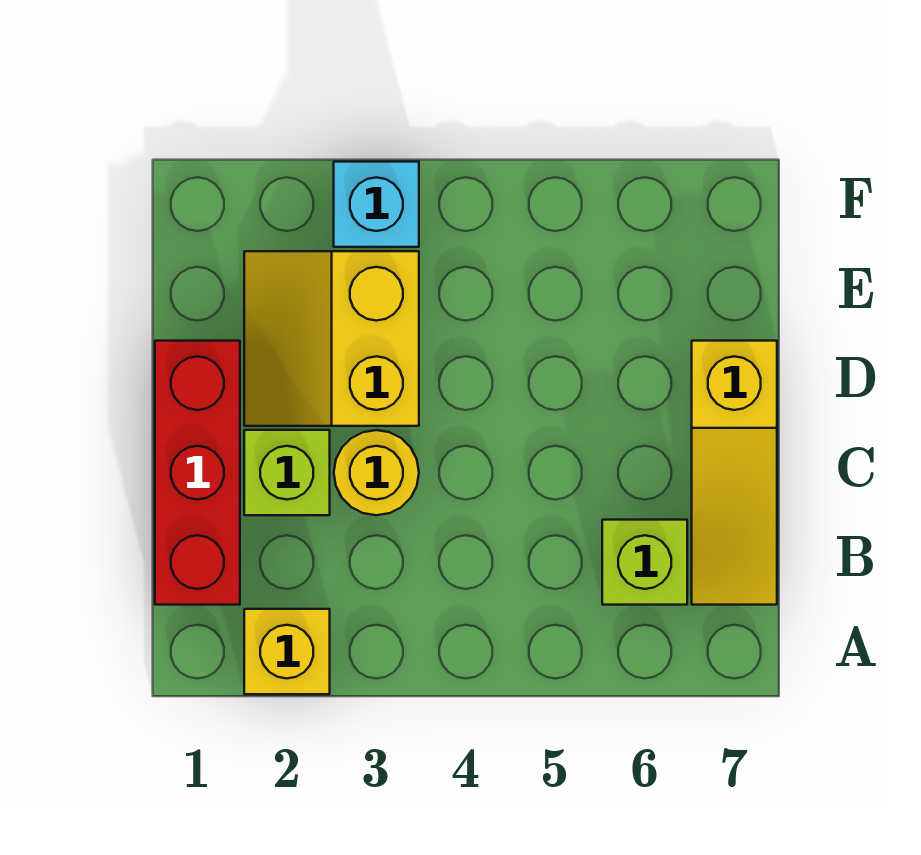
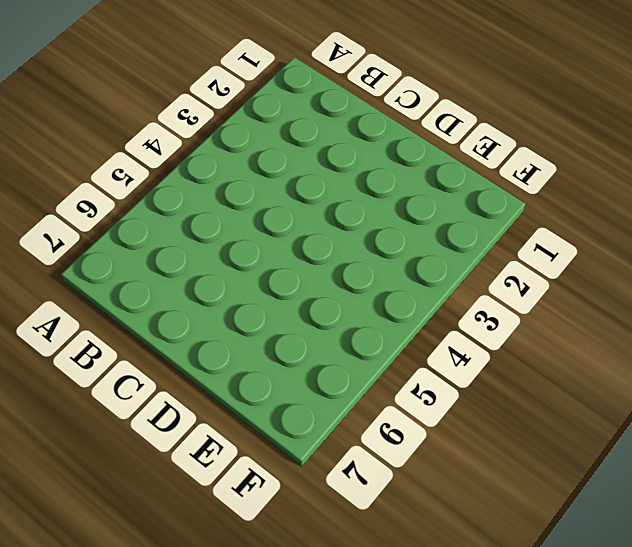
none -> yellow brick A2 level 1
none -> red brick B1:D1 level 1

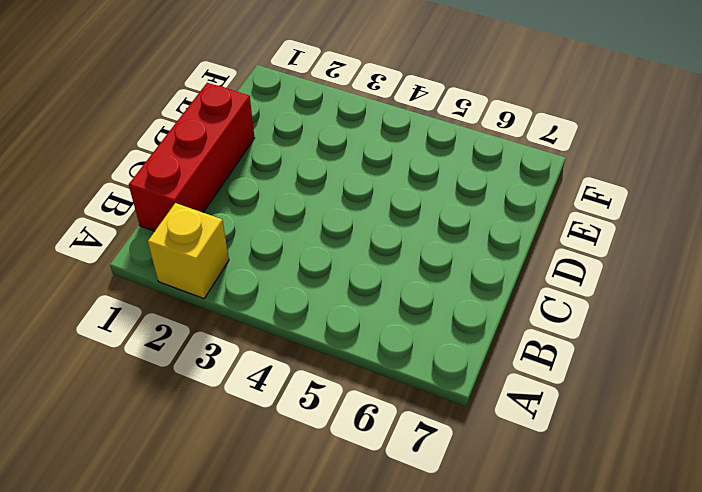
none -> lime brick B6 level 1
none -> yellow slope B7:D7 level 1 top D

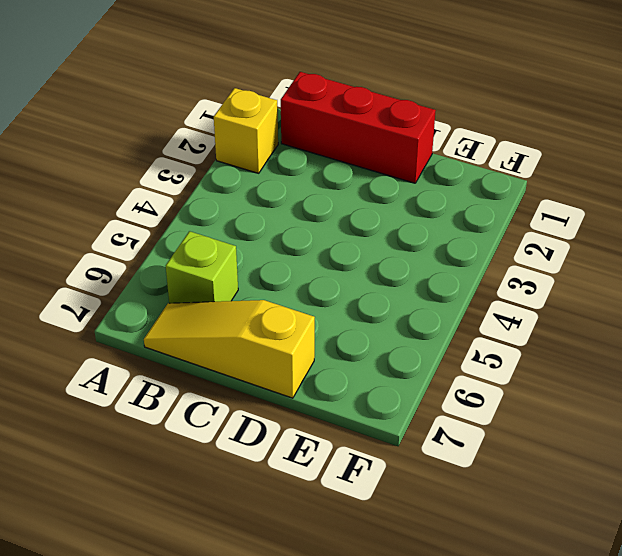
none -> lime brick C2 level 1
none -> yellow round brick C3 level 1

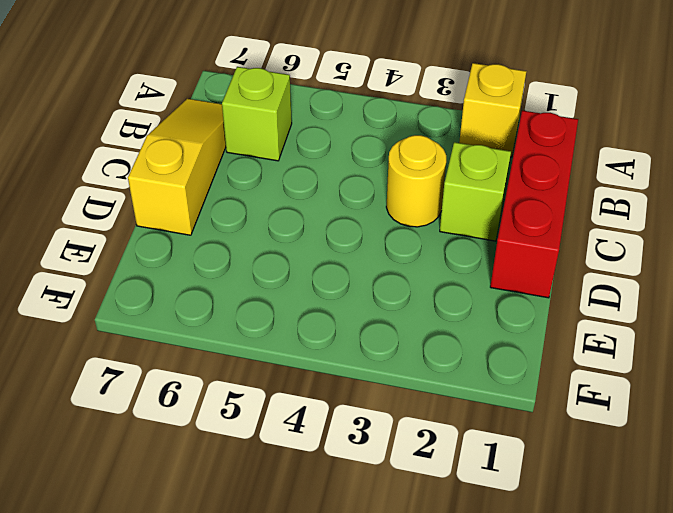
none -> yellow slope D2:E3 level 1 top 3
none -> cyan brick F3 level 1

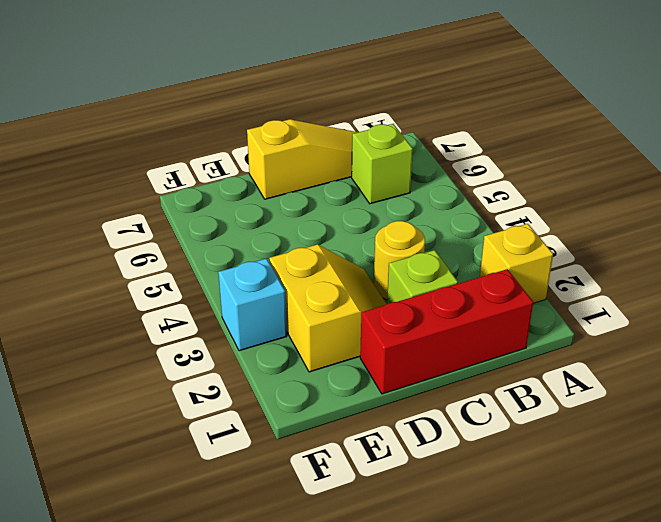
yellow slope D2:E3 level 1 top E -> yellow slope D2:E3 level 1 top 3

